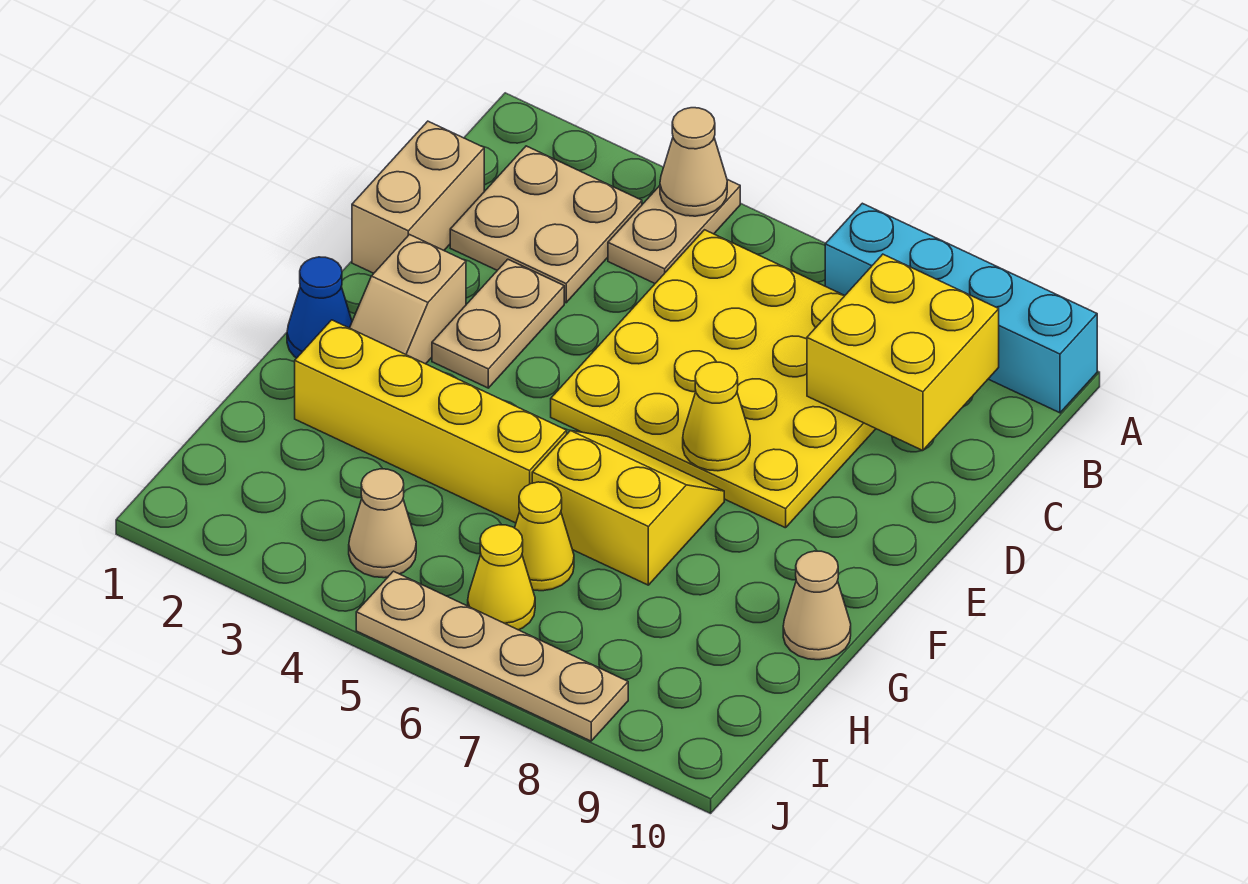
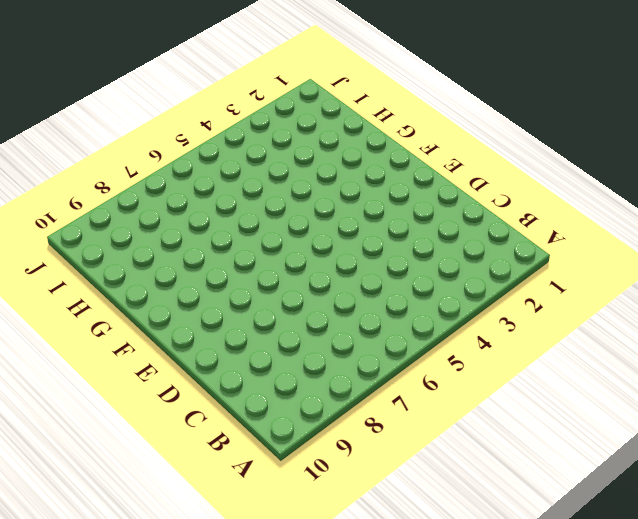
none -> tan plate A4:B4 level 1
none -> cyan brick A7:A10 level 1
none -> tan plate B2:C3 level 1

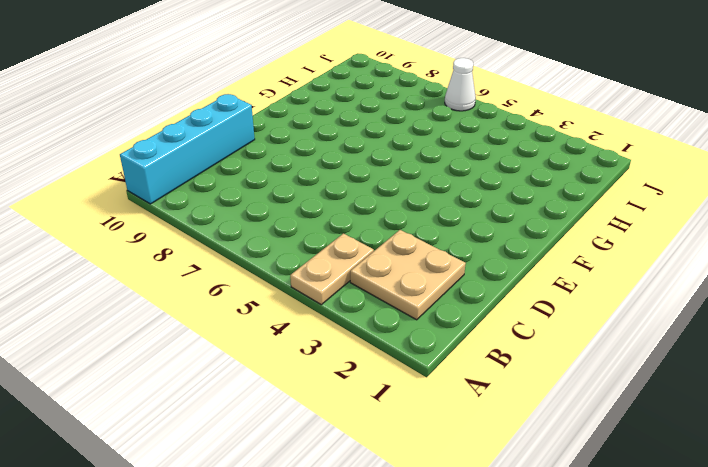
cyan brick A10:D10 level 1 -> cyan brick A7:A10 level 1
white cone J6 level 1 -> tan plate J5:J8 level 1
none -> yellow plate B5:E8 level 1
none -> tan brick C1:D1 level 1
none -> tan plate D3:E3 level 1

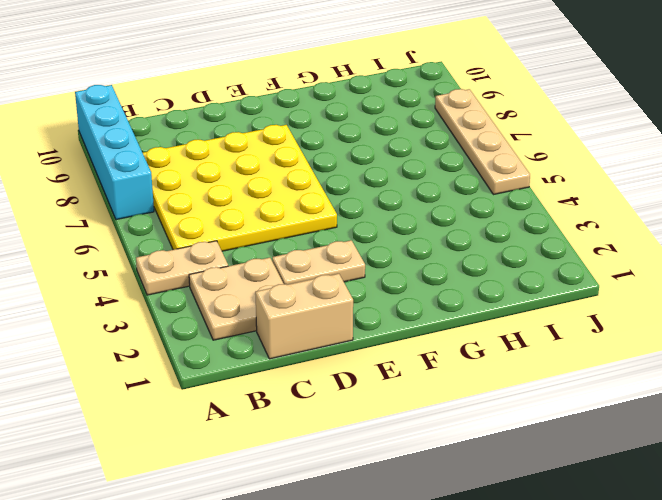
none -> tan slope E2:F2 level 1 top E
none -> blue cone F1 level 1
none -> yellow slope F6:G7 level 1 top G

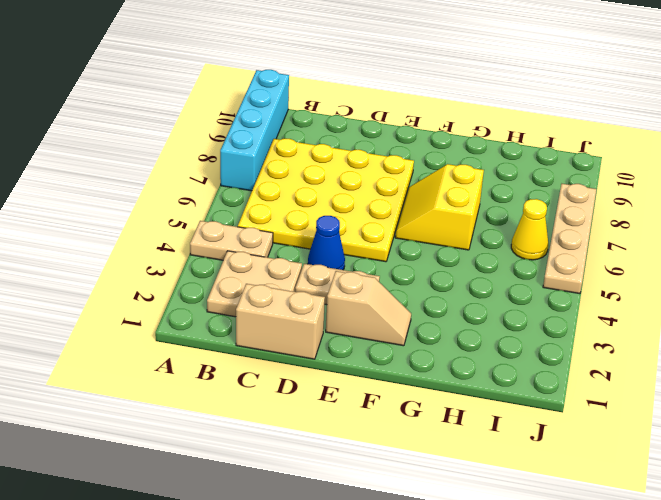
blue cone D4 level 1 -> blue cone F1 level 1
none -> yellow brick G2:G5 level 1
none -> tan cone G10 level 1
none -> yellow cone H6 level 1

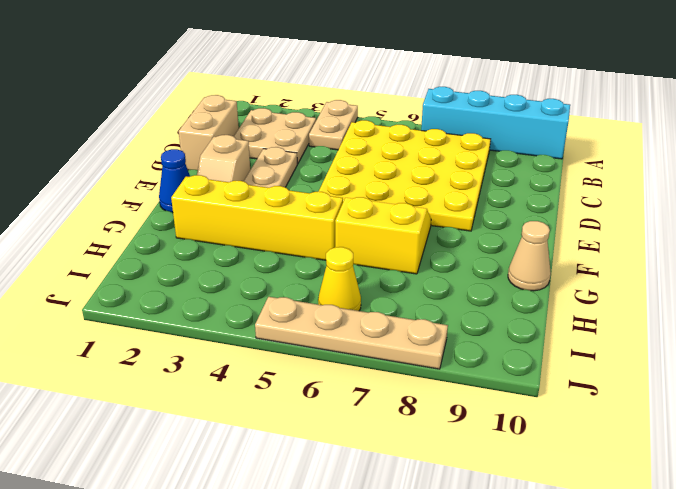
none -> yellow cone H6 level 1
none -> tan cone I4 level 1
none -> tan cone A4 level 2

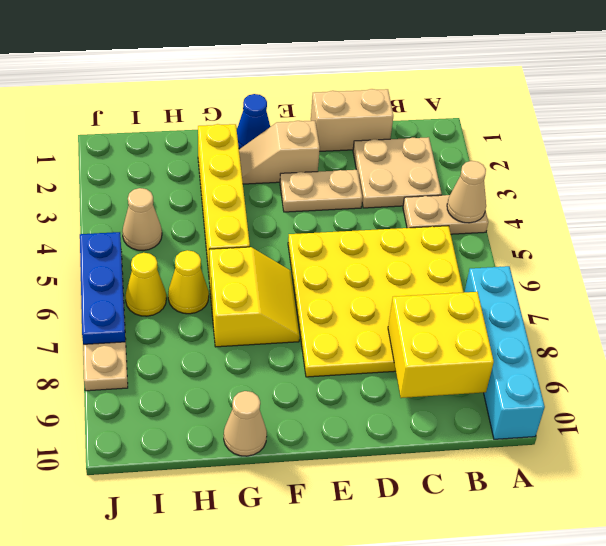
blue plate J5:J7 level 2 -> none
none -> yellow cone E7 level 2

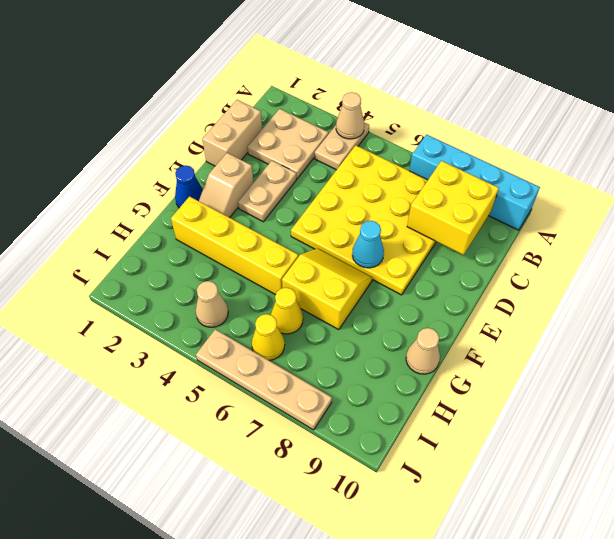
cyan cone E7 level 2 -> yellow cone E7 level 2

